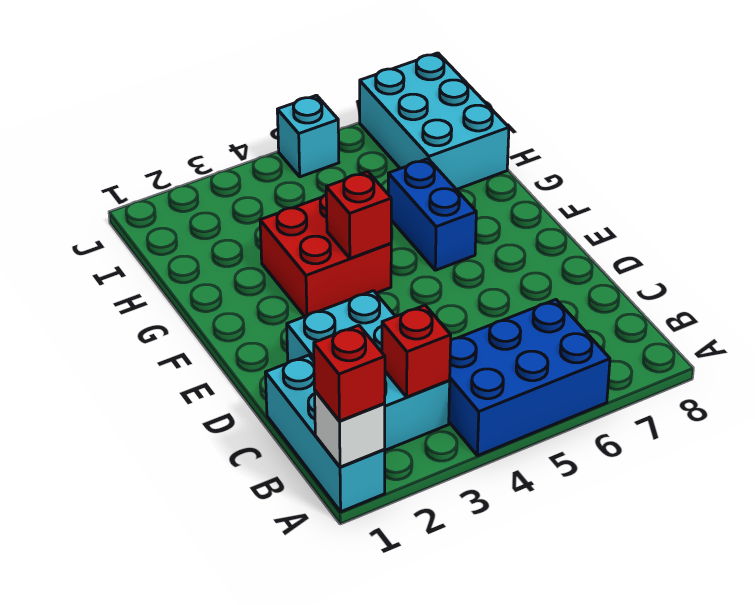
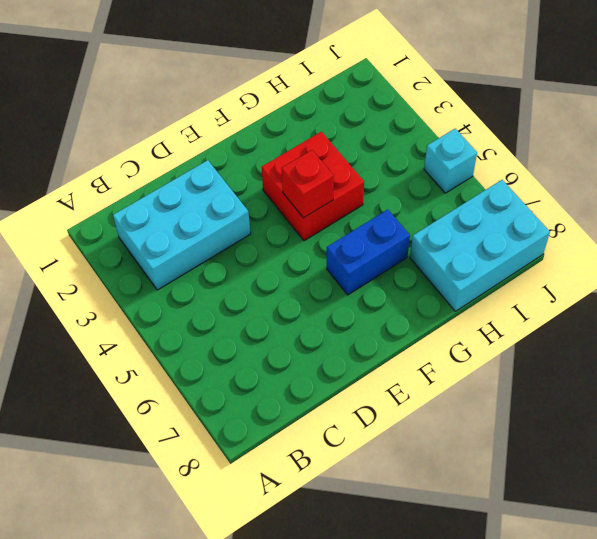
none -> cyan brick A1:C1 level 1
none -> blue brick A4:B6 level 1

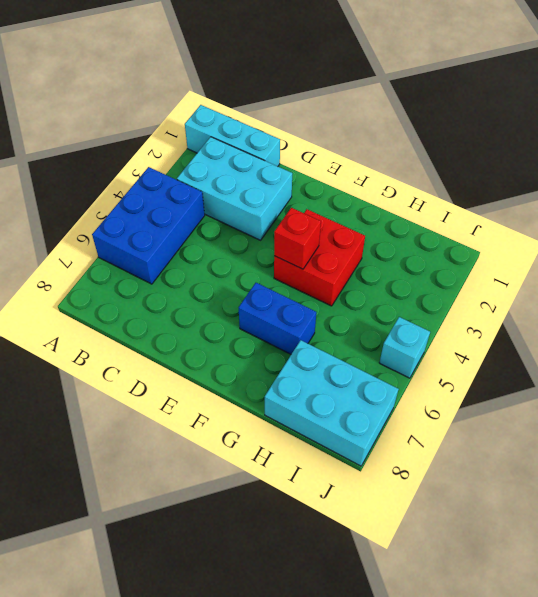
none -> white brick A1 level 2
none -> red brick B3 level 2

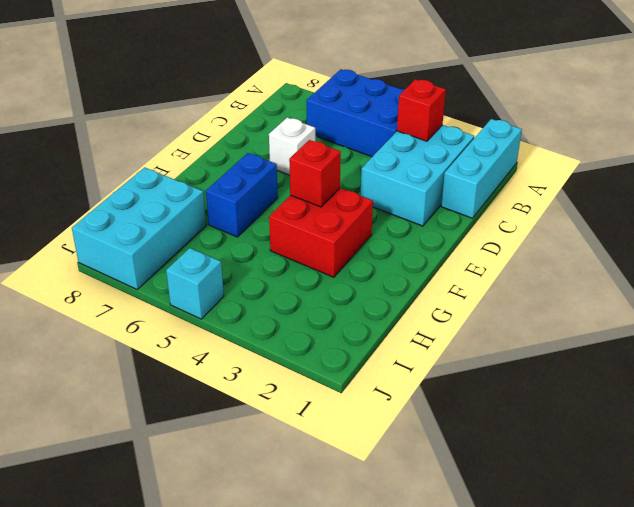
white brick D6 level 1 -> white brick A1 level 2
none -> red brick A1 level 3

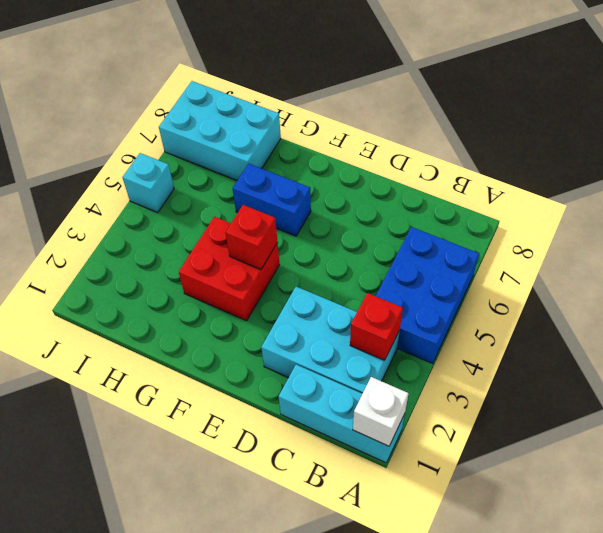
none -> red brick A1 level 3

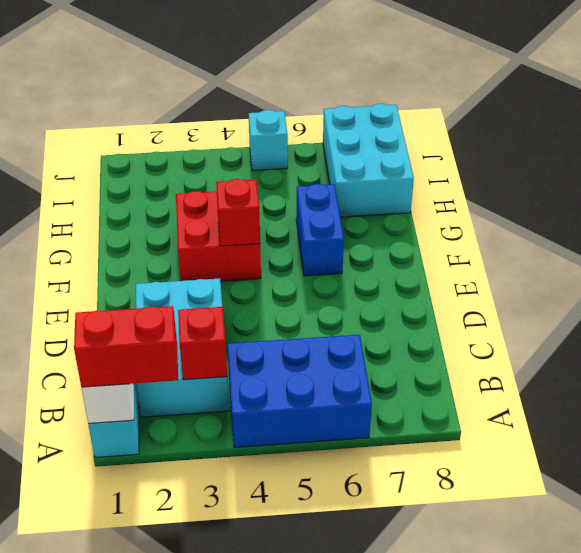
red brick A1:A2 level 3 -> red brick A1 level 3

